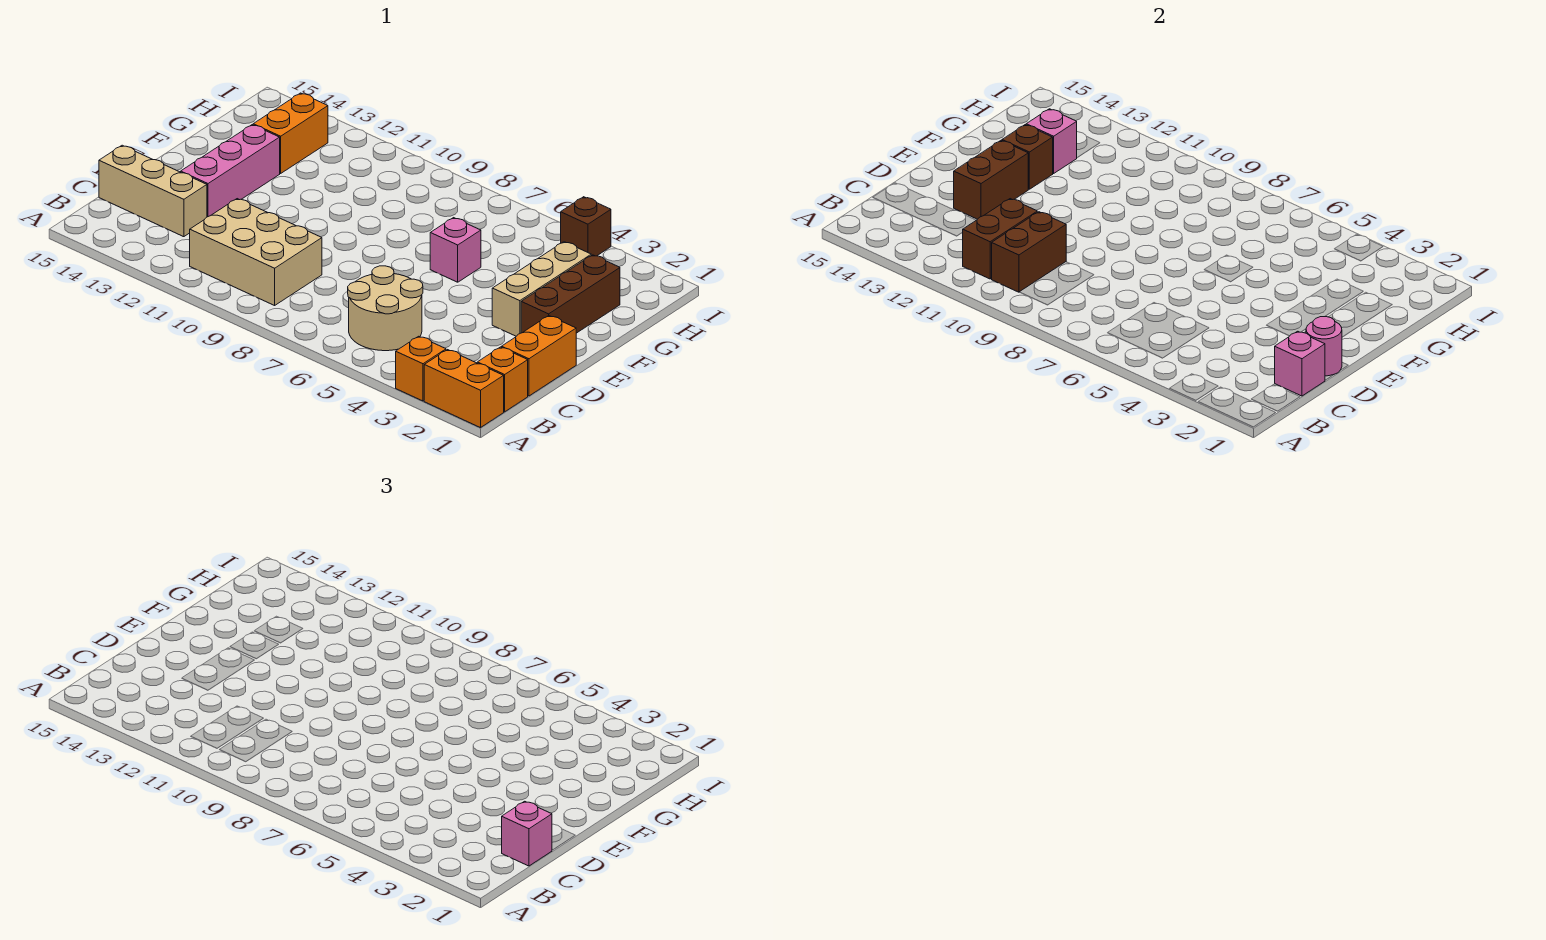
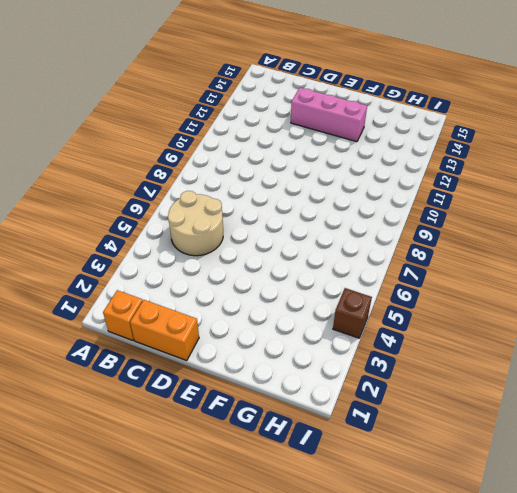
none -> orange brick A1:A2 level 1
none -> orange brick A3 level 1
none -> tan brick B9:C11 level 1

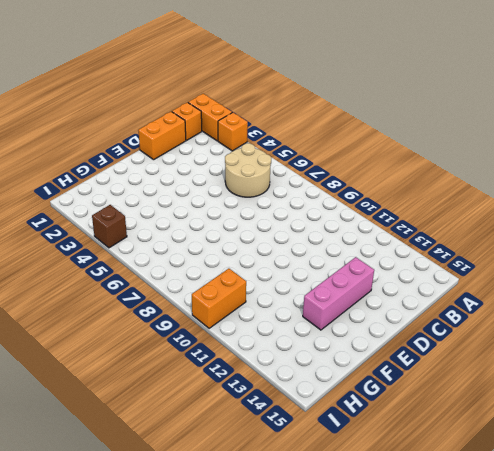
orange brick H10:I10 level 1 -> orange brick G13:H13 level 1
none -> tan brick B9:C11 level 1
none -> tan brick C13:C15 level 1
none -> brown brick E2:G2 level 1

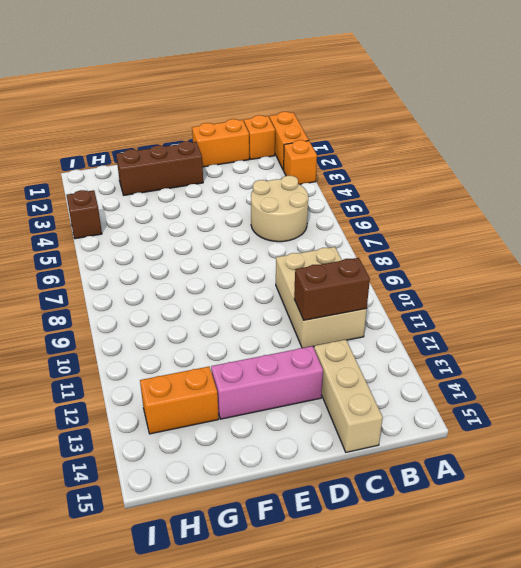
none -> tan brick E3:G3 level 1
none -> pink brick F6 level 1
none -> brown brick B10:C10 level 2

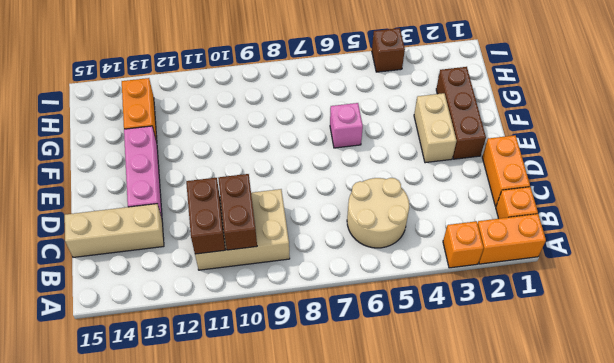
tan brick E3:F3 level 1 -> tan brick E3:G3 level 1
none -> pink brick C1 level 2
none -> pink round brick D1 level 2
none -> brown brick D13:E13 level 2

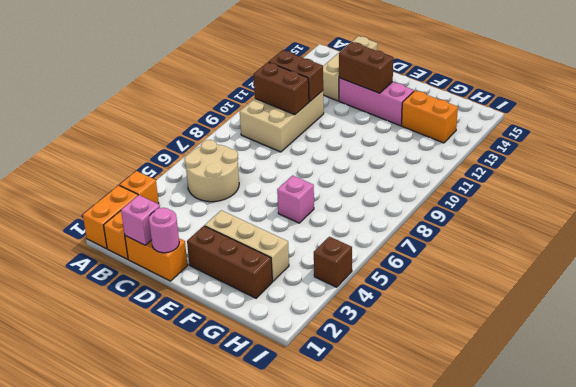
none -> brown brick F13 level 2
none -> pink brick G13 level 2
none -> pink brick C1 level 3

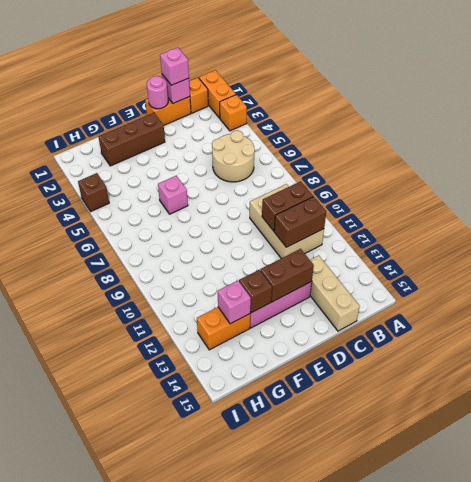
none -> tan brick E3:G3 level 1

